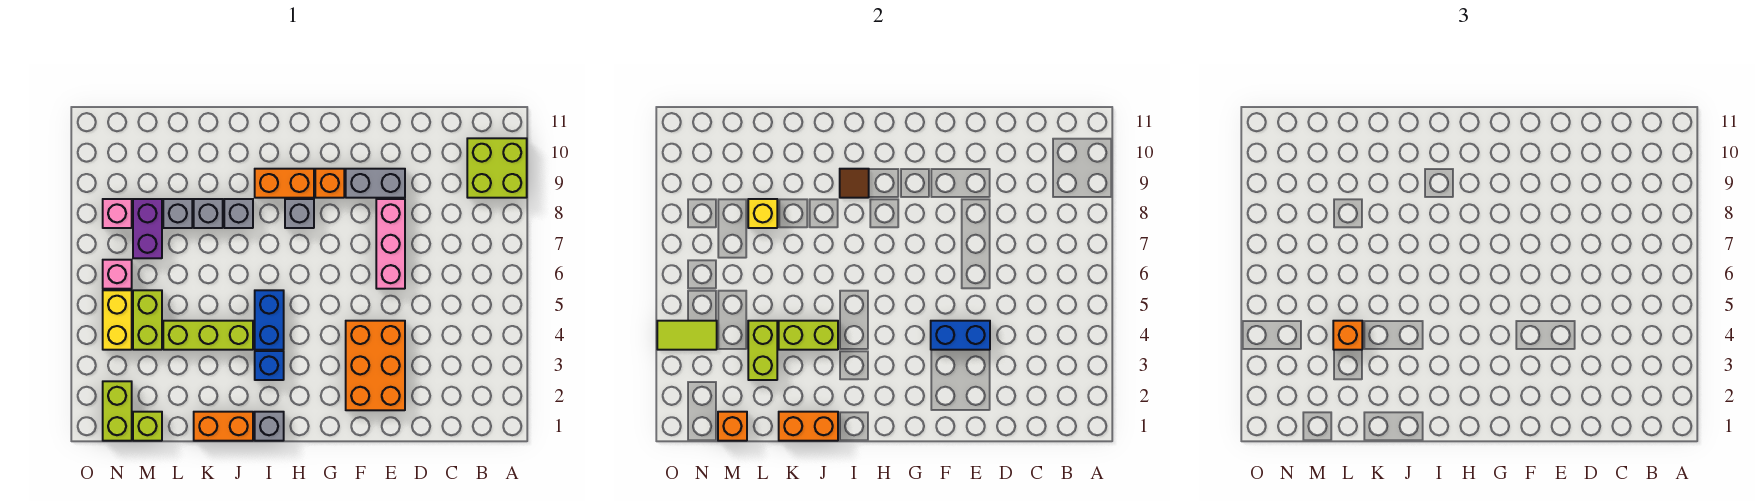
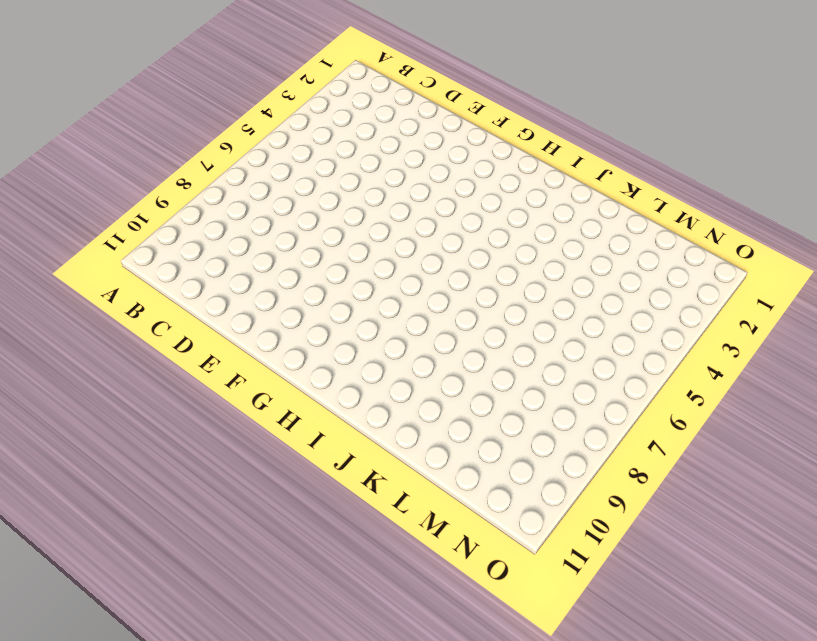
none -> lime brick A9:B10 level 1
none -> orange brick E2:F4 level 1
none -> pink brick E6:E8 level 1
none -> grey brick E9:F9 level 1

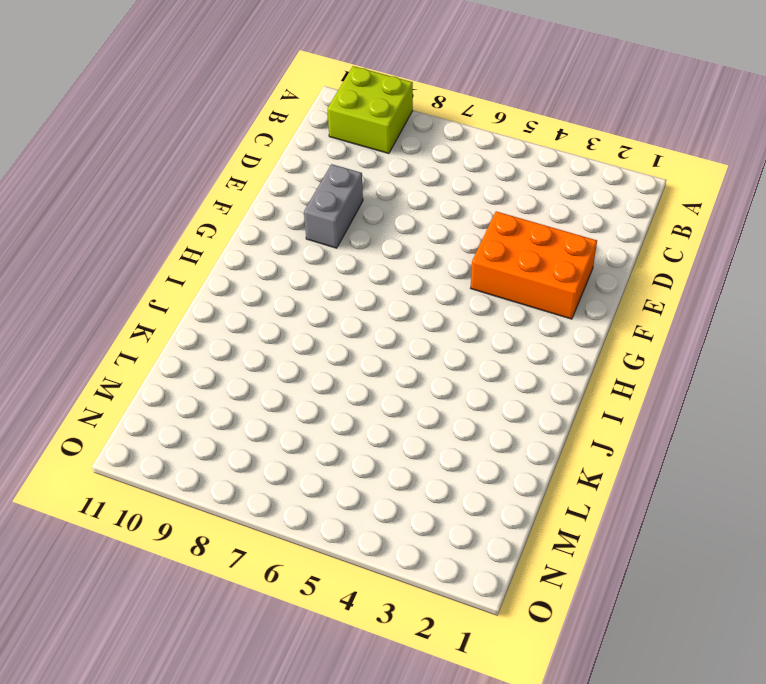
none -> pink brick E6:E8 level 1
none -> orange brick G9 level 1
none -> grey brick H8 level 1
none -> orange brick H9:I9 level 1

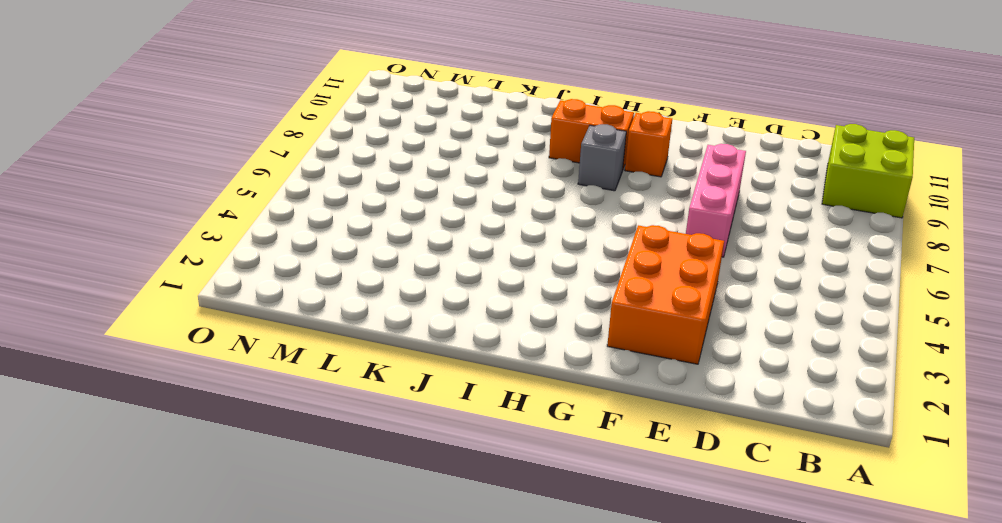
none -> grey brick E9:F9 level 1
none -> grey brick I1 level 1
none -> blue brick I3 level 1
none -> blue brick I4:I5 level 1

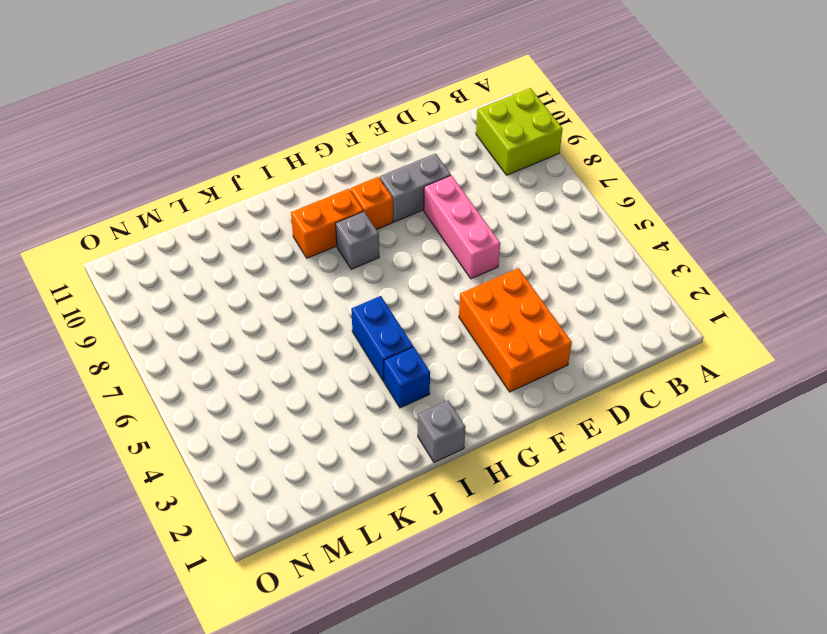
none -> orange brick J1:K1 level 1
none -> lime brick J4:L4 level 1
none -> grey brick J8 level 1
none -> grey brick K8 level 1

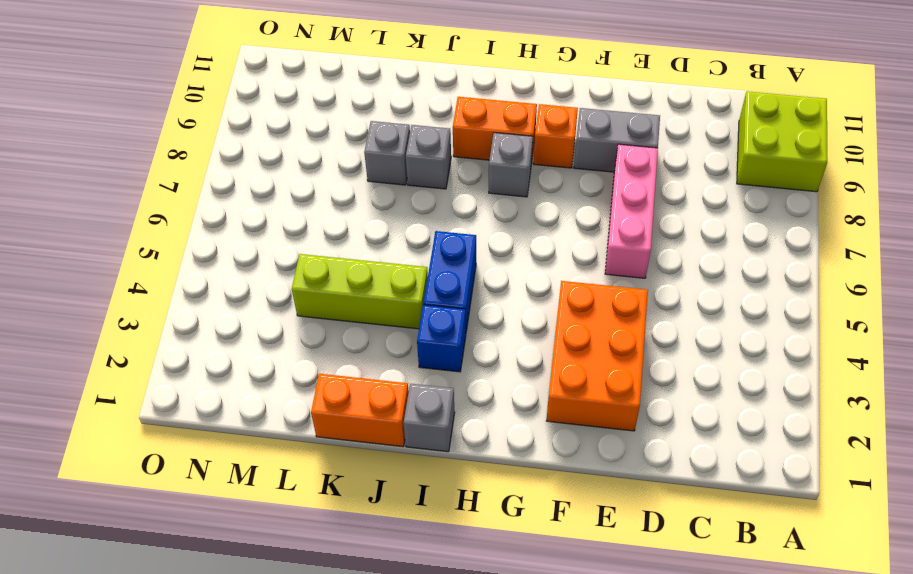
none -> grey brick L8 level 1
none -> lime brick M1 level 1
none -> lime brick M4:M5 level 1
none -> purple brick M7:M8 level 1

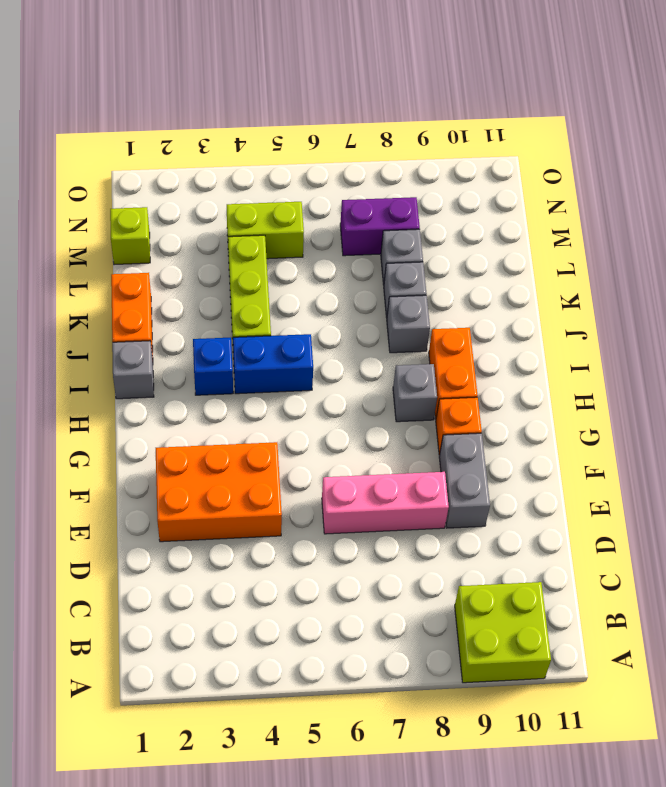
none -> lime brick N1:N2 level 1
none -> yellow brick N4:N5 level 1
none -> pink brick N6 level 1
none -> pink brick N8 level 1

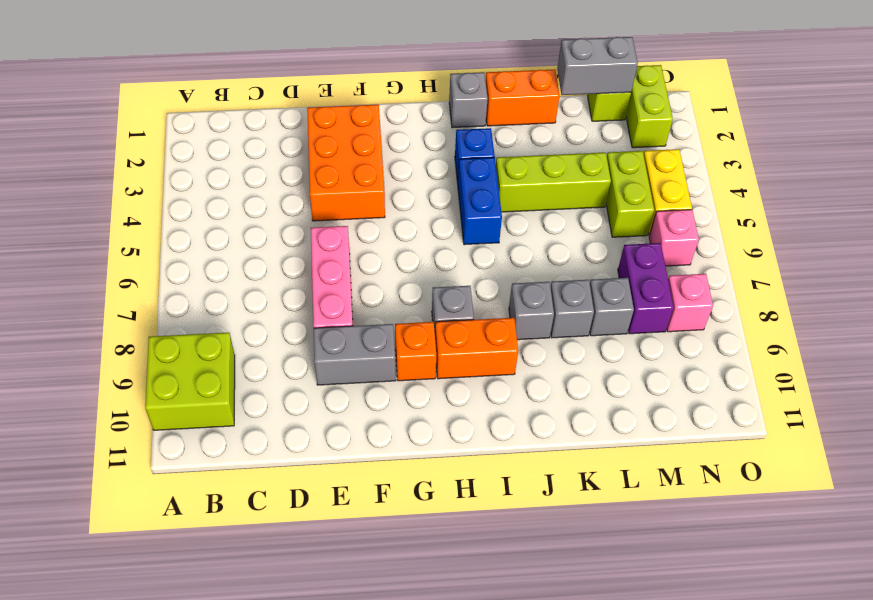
grey brick L1:M1 level 2 -> orange brick M1 level 2
none -> blue brick E4:F4 level 2
none -> brown tile I9 level 2
none -> orange brick J1:K1 level 2
none -> lime brick J4:K4 level 2

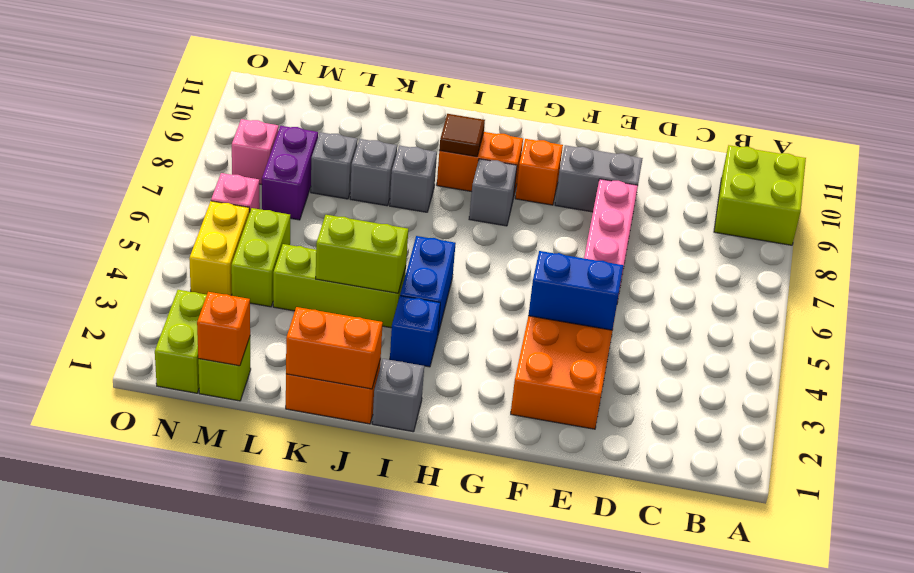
none -> lime brick L3:L4 level 2
none -> yellow brick L8 level 2
none -> lime tile N4:O4 level 2
none -> orange brick L4 level 3

